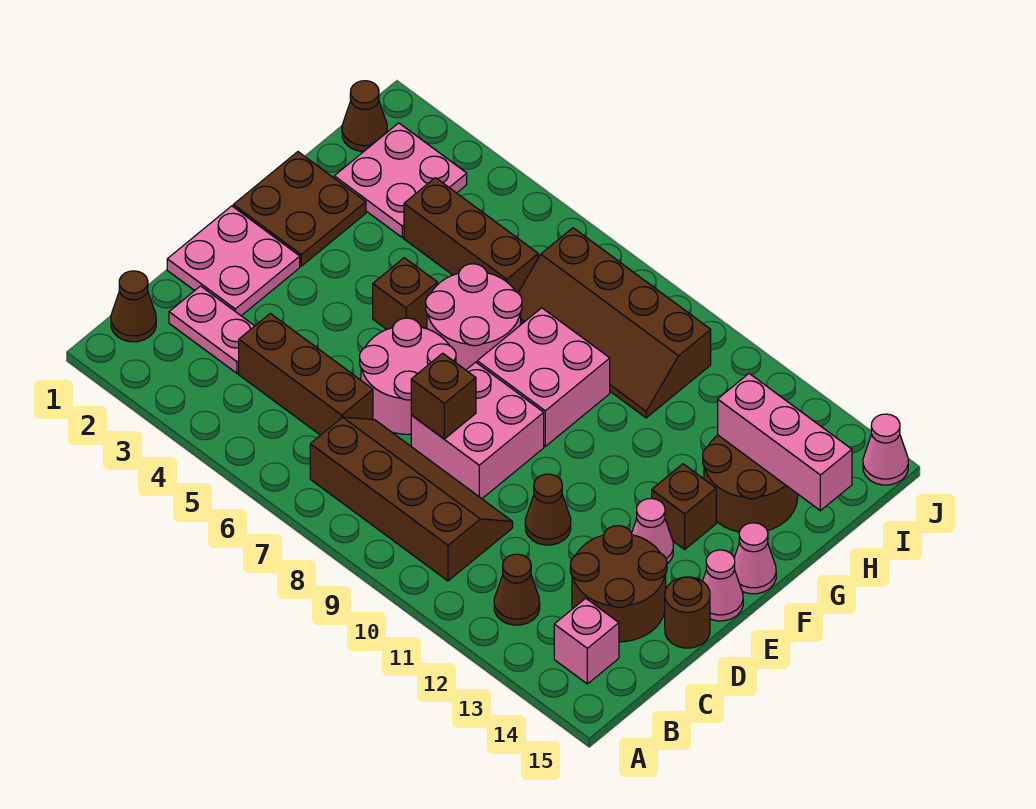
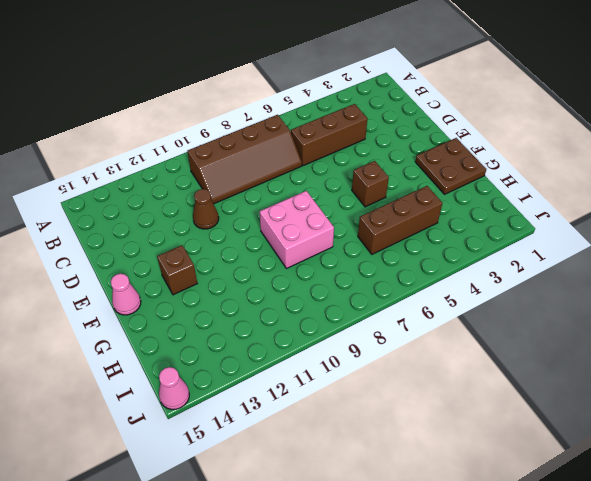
none -> brown cone B1 level 1
none -> brown cone B12 level 1
none -> pink brick B14 level 1

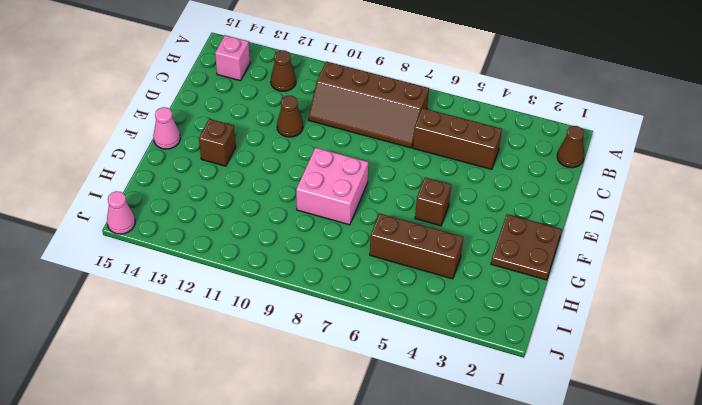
none -> pink plate C2:C3 level 1
none -> brown round brick C13:D14 level 1
none -> pink plate D1:E2 level 1

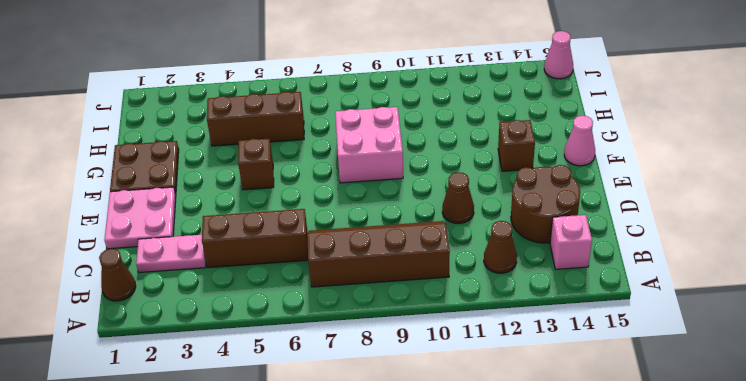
none -> pink round brick D6:E7 level 1
none -> pink brick D8:E9 level 1
none -> brown round brick D15 level 1

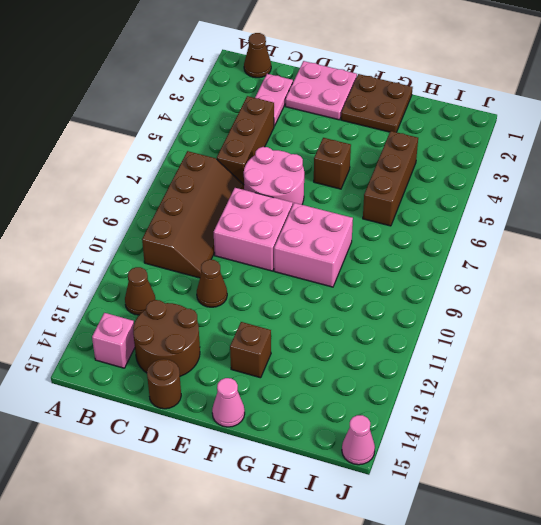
none -> pink cone E13 level 1
none -> pink cone E15 level 1
none -> pink round brick F6:G7 level 1

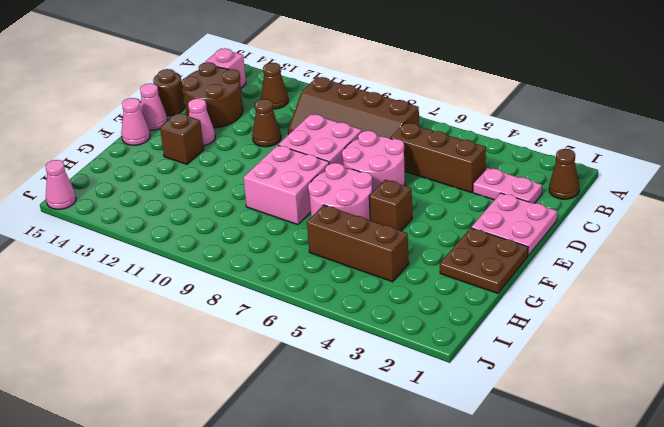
none -> brown round brick G13:H14 level 1
none -> pink plate H2:I3 level 1
none -> brown slope H7:I10 level 1 top I

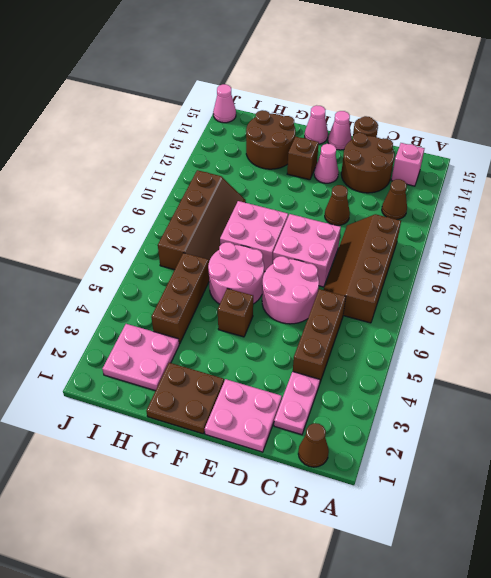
none -> brown cone I1 level 1
none -> brown brick D8 level 2
none -> pink brick H13:H15 level 2

